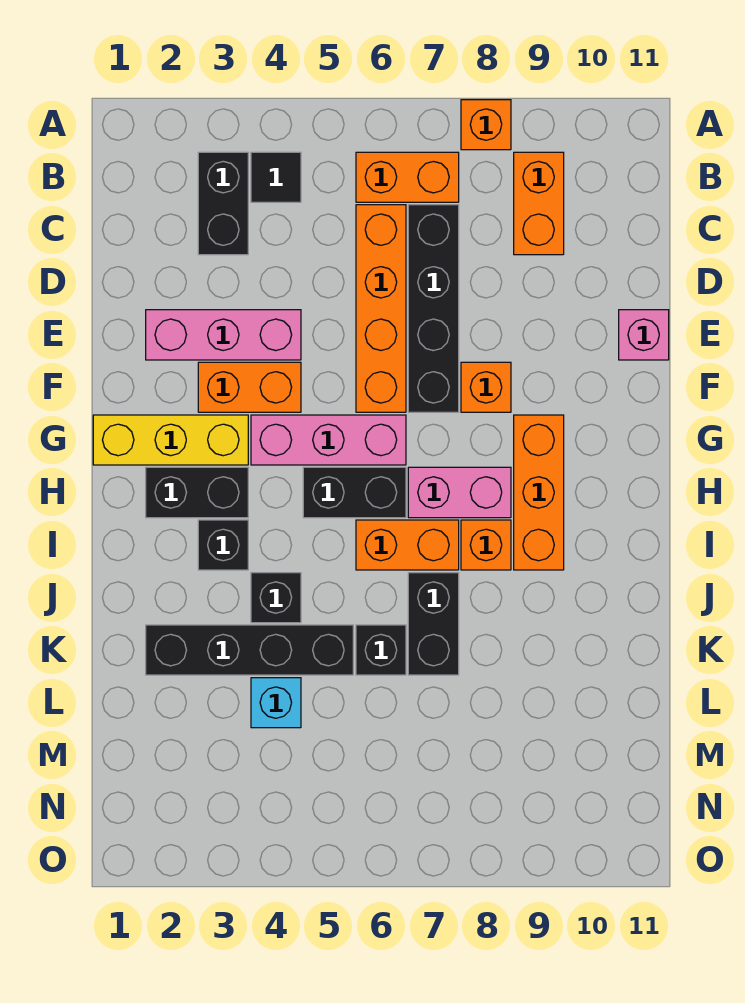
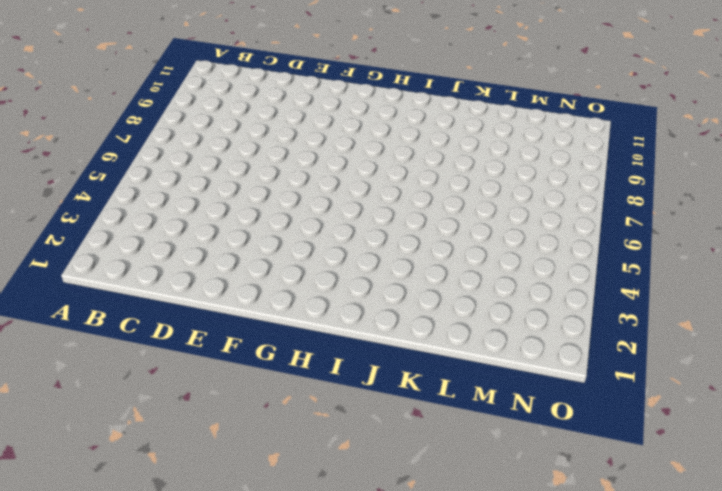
none -> orange brick A8 level 1
none -> black brick B3:C3 level 1
none -> black tile B4 level 1

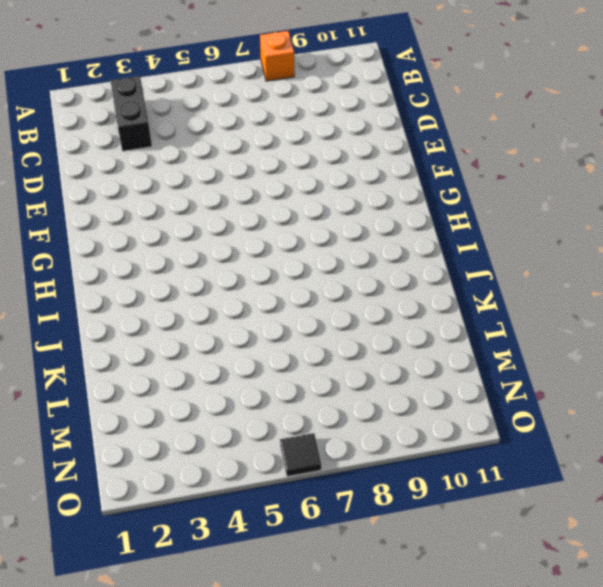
black tile O6 level 1 -> black tile B4 level 1
none -> orange brick B6:B7 level 1
none -> orange brick B9:C9 level 1
none -> orange brick C6:F6 level 1

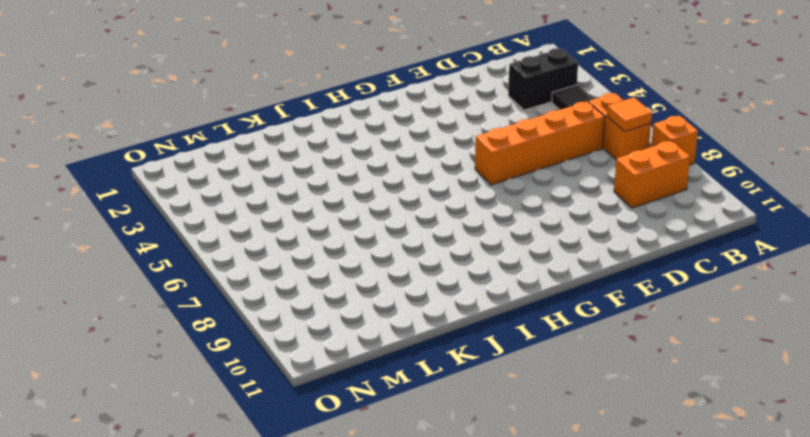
orange tile B7 level 2 -> none
none -> black brick C7:F7 level 1
none -> pink brick E2:E4 level 1
none -> pink brick E11 level 1

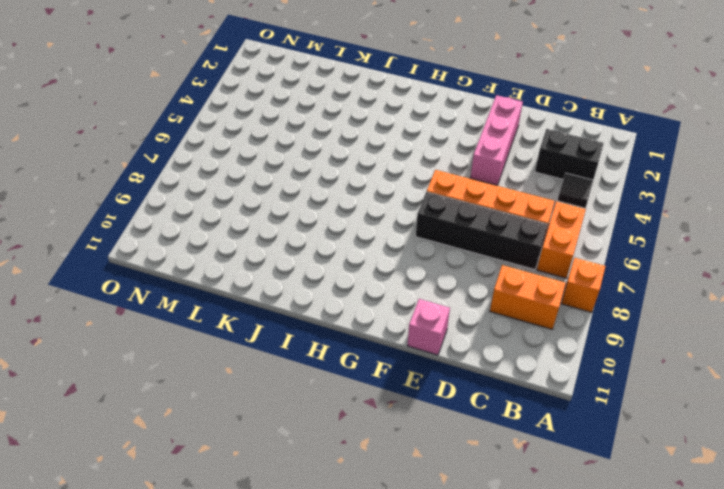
none -> orange brick F3:F4 level 1
none -> orange brick F8 level 1
none -> yellow brick G1:G3 level 1

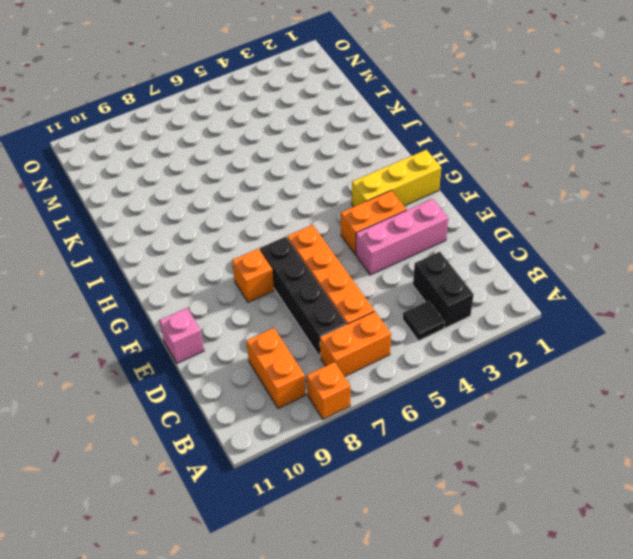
none -> pink brick G4:G6 level 1
none -> orange brick G9:I9 level 1
none -> black brick H2:H3 level 1

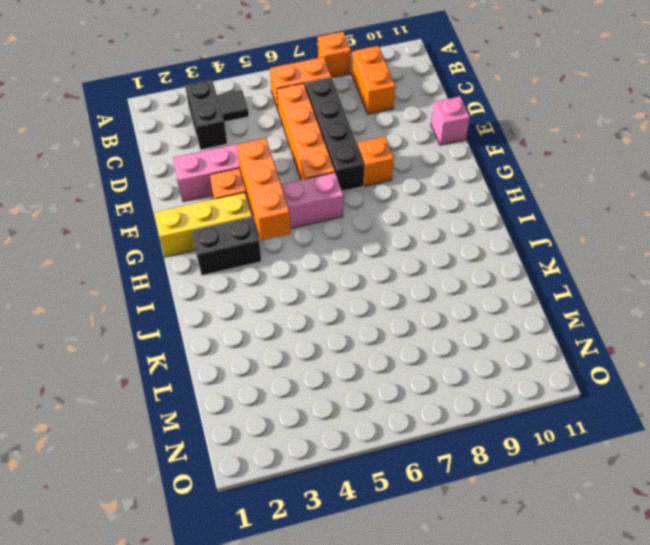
orange brick F4:H4 level 2 -> orange brick G9:I9 level 1
none -> black brick H5:H6 level 1
none -> pink brick H7:H8 level 1
none -> black brick I3 level 1

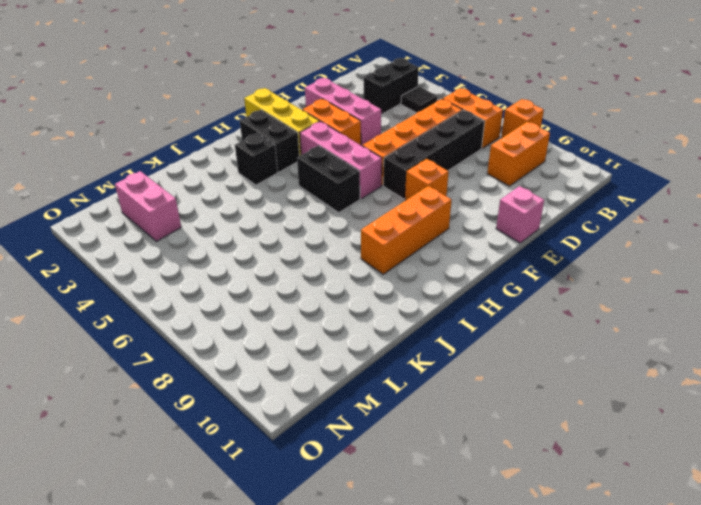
pink brick M2:M3 level 1 -> pink brick H7:H8 level 1
none -> orange brick I6:I7 level 1
none -> orange brick I8 level 1
none -> black brick J4 level 1

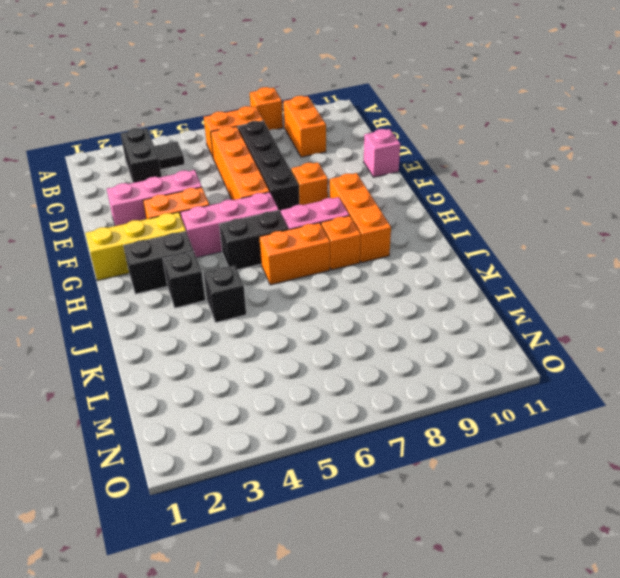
none -> black brick J7:K7 level 1
none -> black brick K2:K5 level 1
none -> black brick K6 level 1

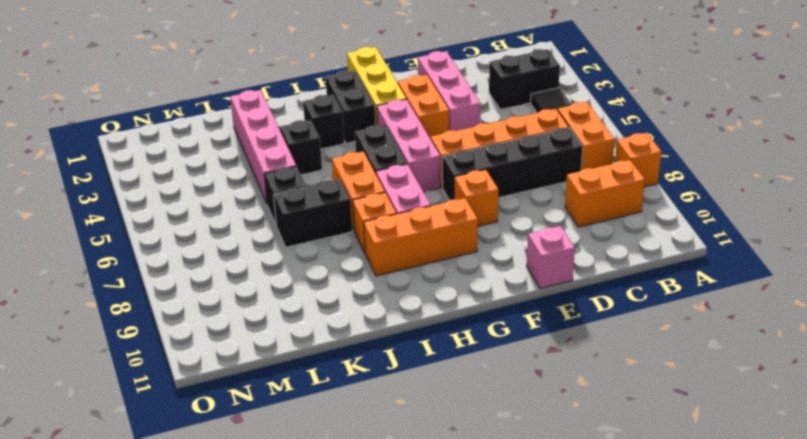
pink brick K2:K5 level 1 -> black brick K2:K5 level 1
none -> cyan brick L4 level 1

